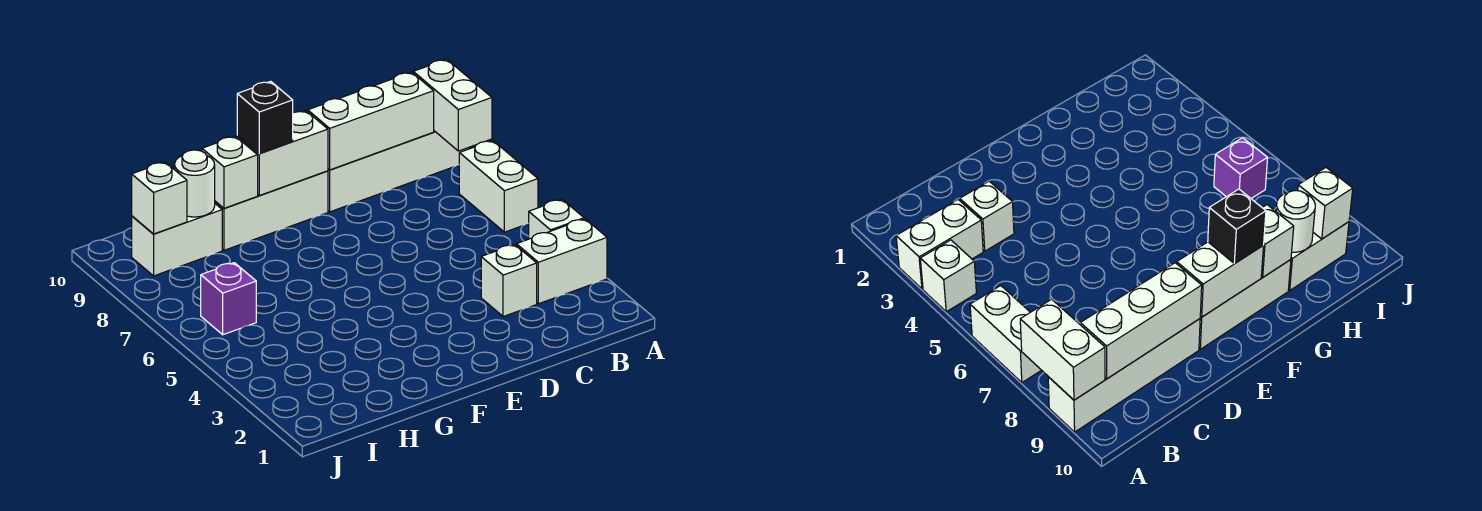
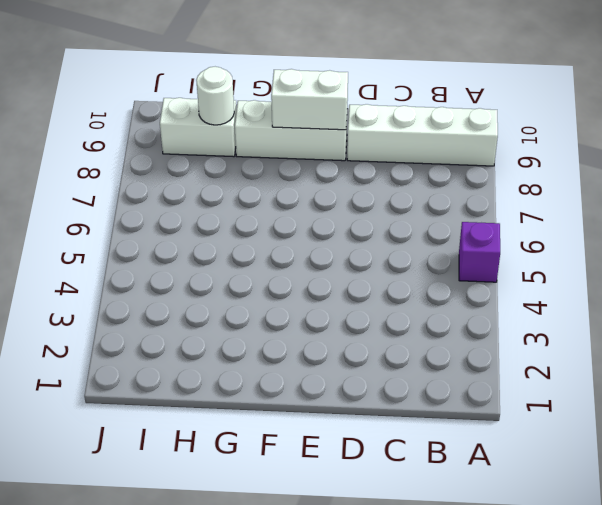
purple brick A5 level 1 -> purple brick I6 level 1
none -> white brick A3:B3 level 1
none -> white brick A4 level 1
none -> white brick A6:A7 level 1

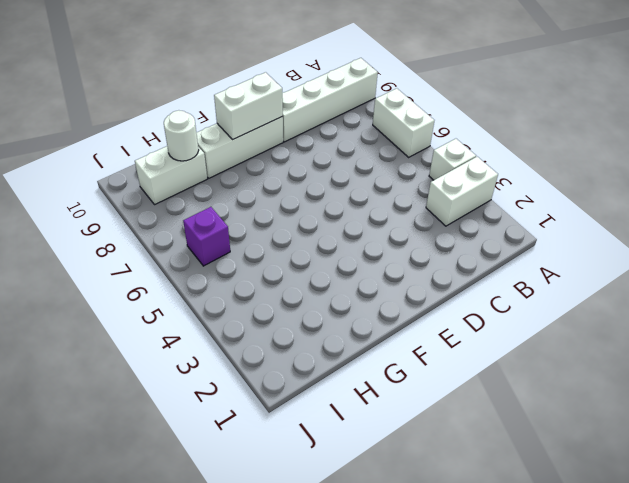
none -> white brick C3 level 1
none -> white brick A8:A9 level 2
none -> white brick B9:D9 level 2

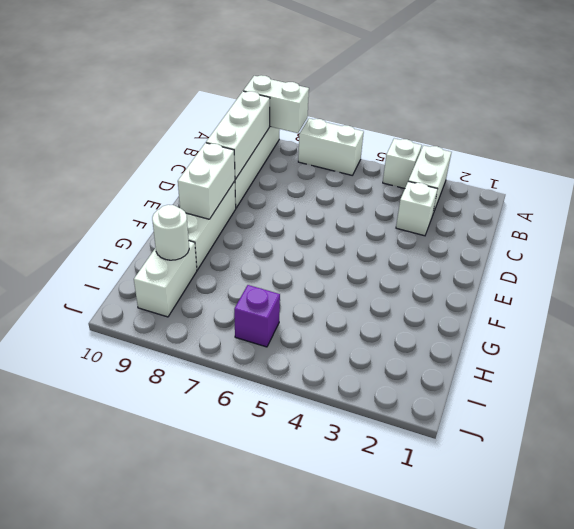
none -> white brick G9 level 2
none -> white brick I9 level 2
none -> black brick F9 level 3

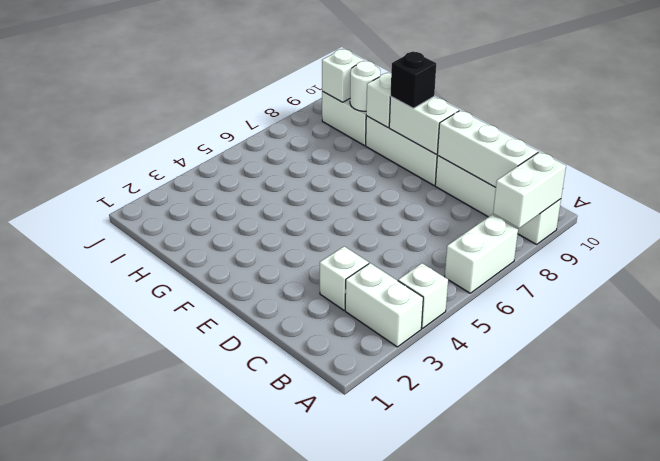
none -> purple brick I6 level 1

